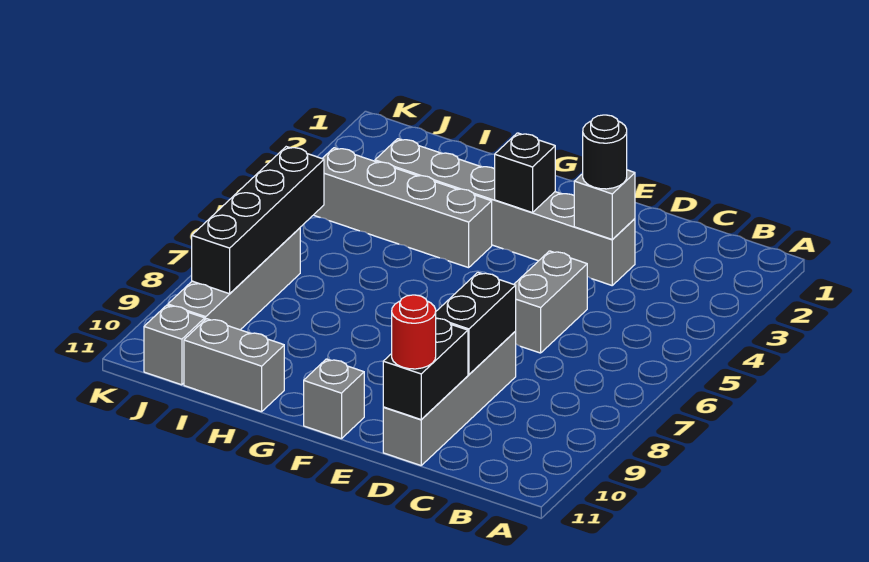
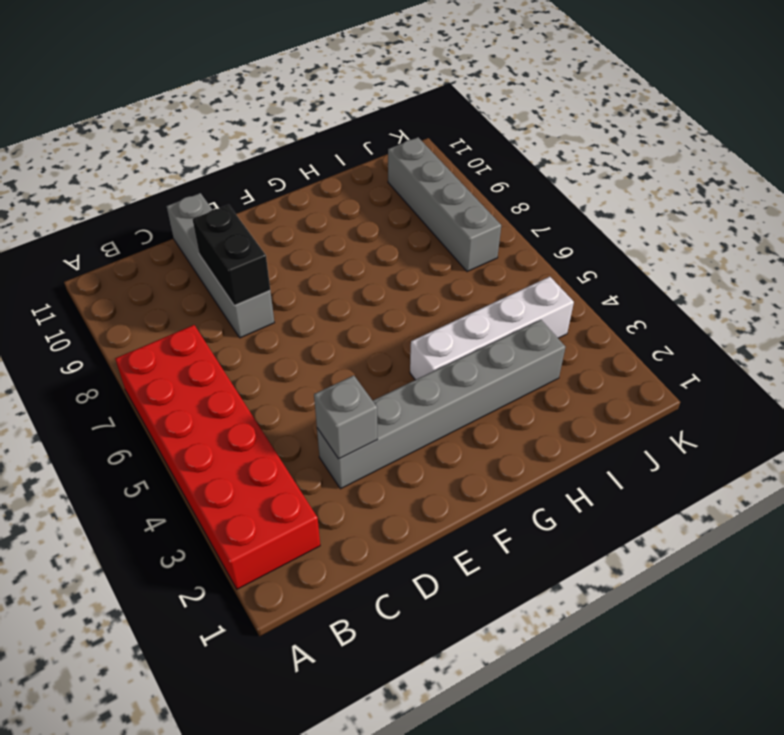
red brick A2:B7 level 1 -> none
white brick G4:J4 level 1 -> grey brick G4:J4 level 1
none -> grey brick D5:D6 level 1
none -> grey brick F11 level 1
none -> grey brick H11:I11 level 1

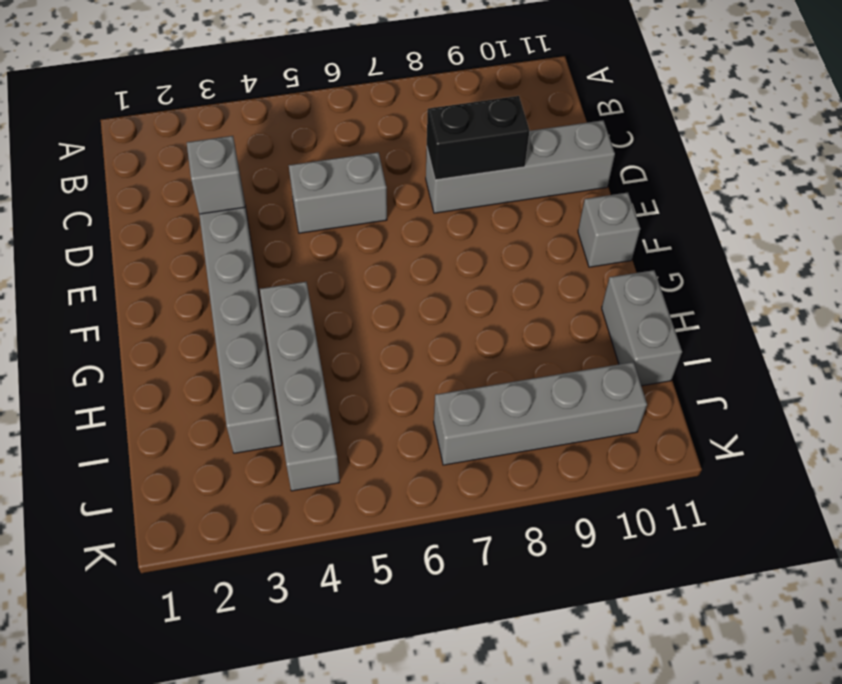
none -> grey brick J11 level 1
none -> black brick D10:D11 level 2
none -> black brick F3 level 2

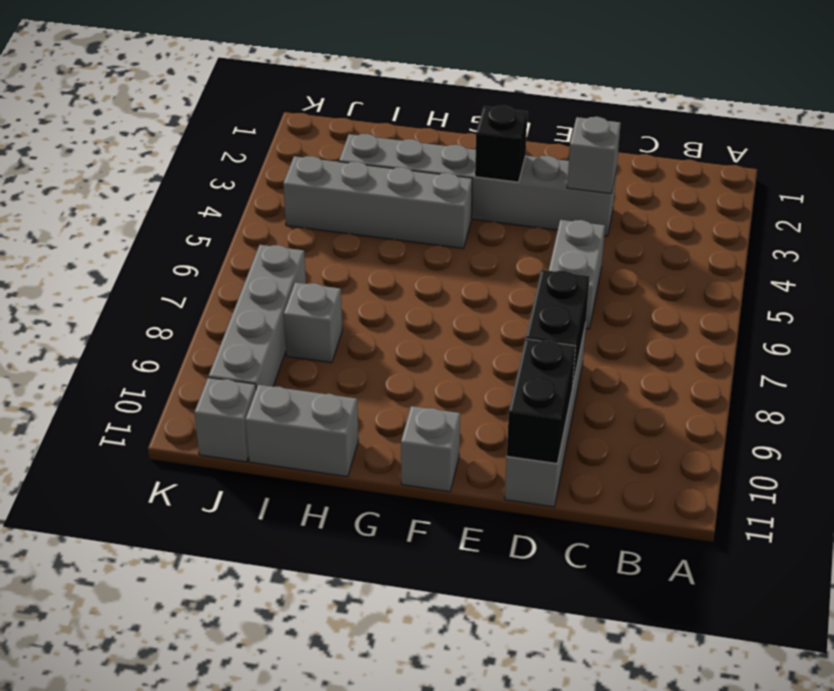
grey brick I8 level 1 -> none
none -> black brick J6:J9 level 2
none -> black round brick D3 level 3
none -> red round brick D11 level 3

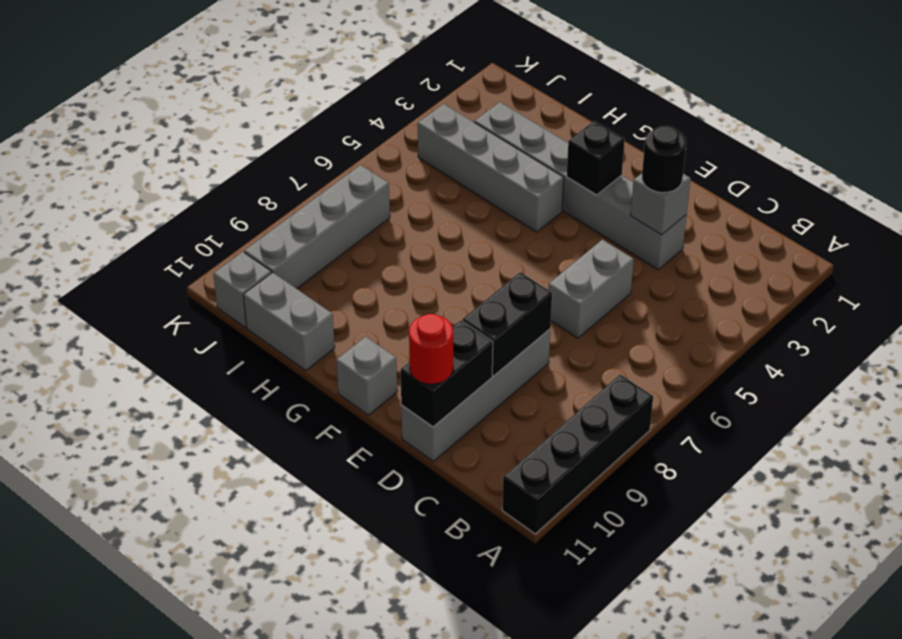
black brick A8:A11 level 1 -> black brick J6:J9 level 2

